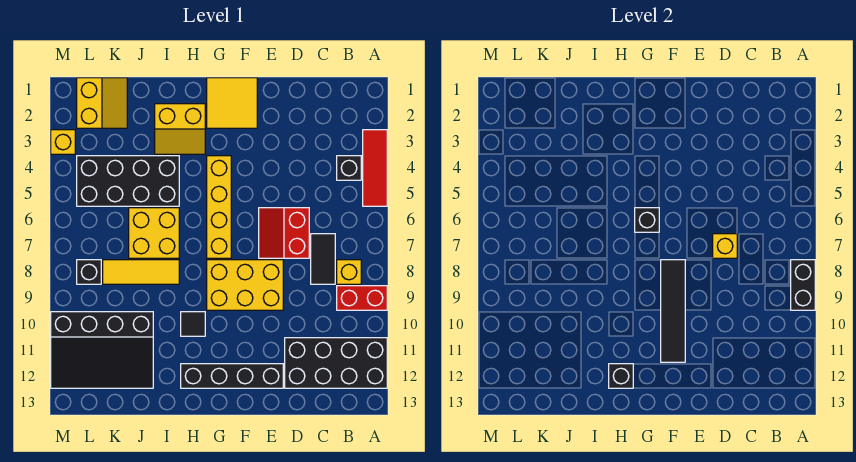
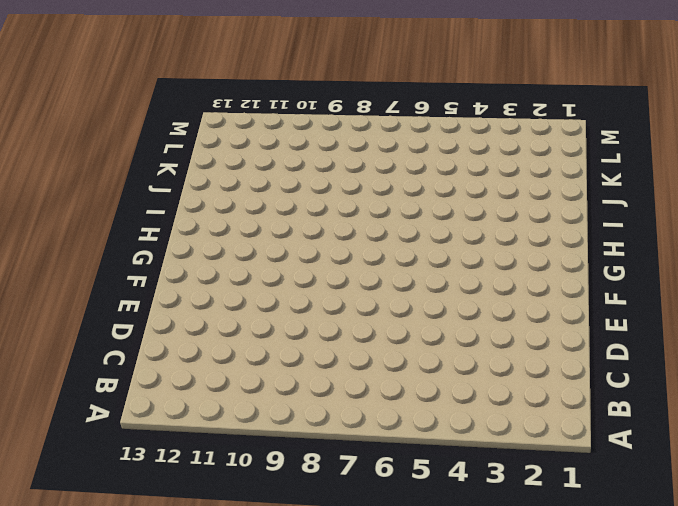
none -> red tile A3:A5 level 1
none -> red brick A9:B9 level 1
none -> black brick A11:D12 level 1

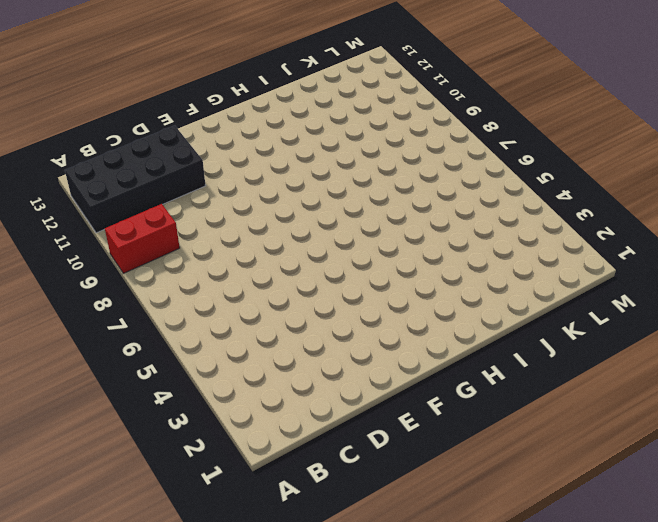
none -> red tile A3:A5 level 1
none -> black brick B4 level 1
none -> yellow brick B8 level 1

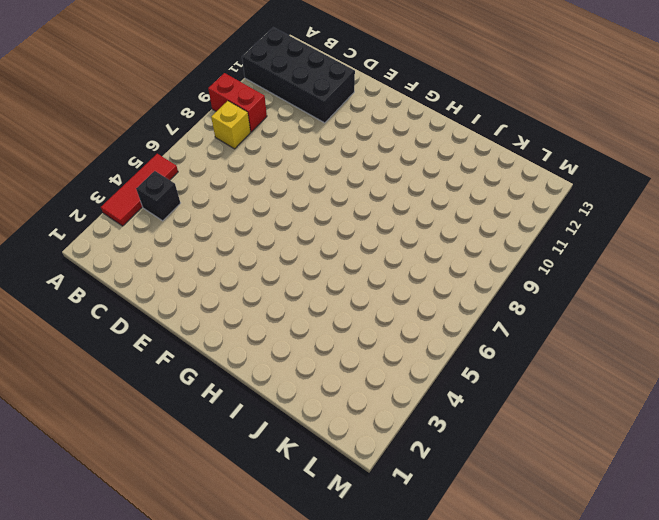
none -> black tile C7:C8 level 1
none -> red slope D6:E7 level 1 top D
none -> yellow brick E8:G9 level 1

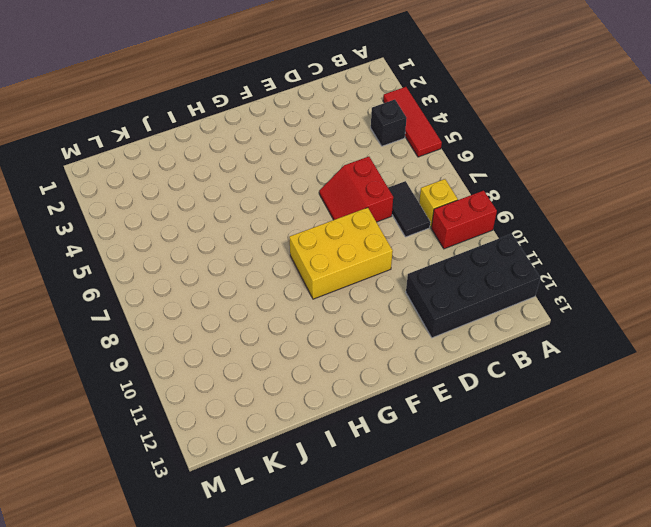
none -> black brick E12:H12 level 1
none -> yellow tile F1:G2 level 1
none -> yellow brick G4:G7 level 1

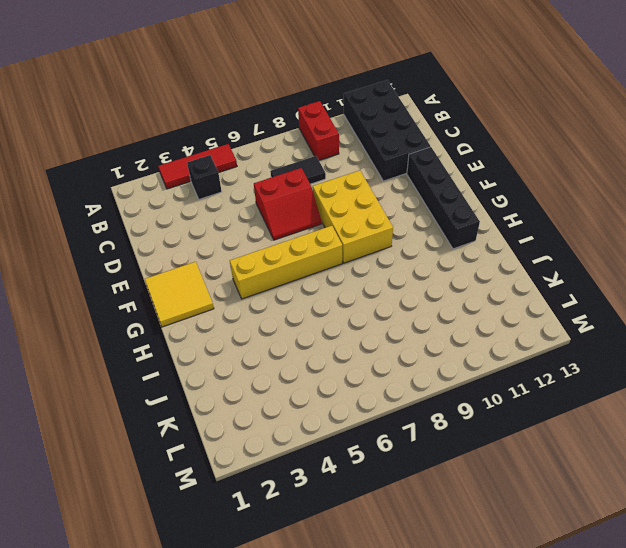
none -> yellow brick B8 level 1
none -> yellow slope H2:I3 level 1 top 2
none -> black tile H10 level 1

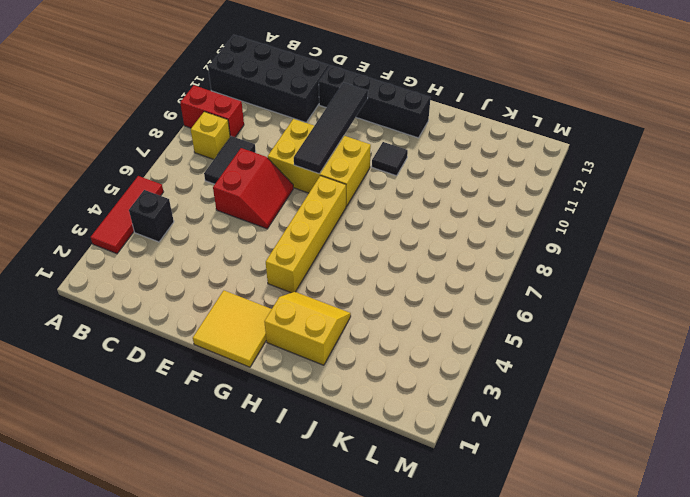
none -> black brick I4:L5 level 1
none -> yellow brick I6:J7 level 1
none -> yellow tile I8:K8 level 1

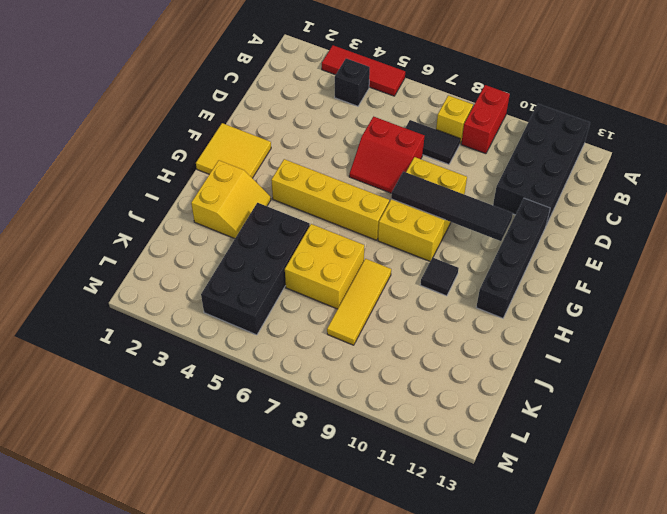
none -> black slope J10:M12 level 1 top 10
none -> yellow slope K1:L2 level 1 top L
none -> black brick L8 level 1

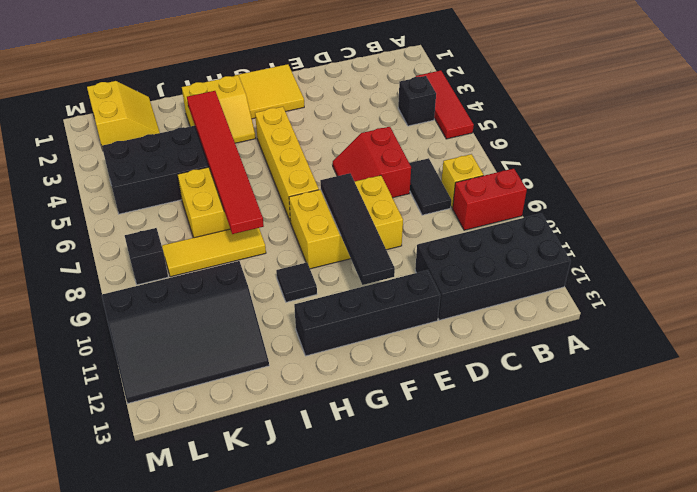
red tile I3:I8 level 2 -> none
none -> yellow brick M3 level 1
none -> black brick A8:A9 level 2
none -> yellow brick D7 level 2

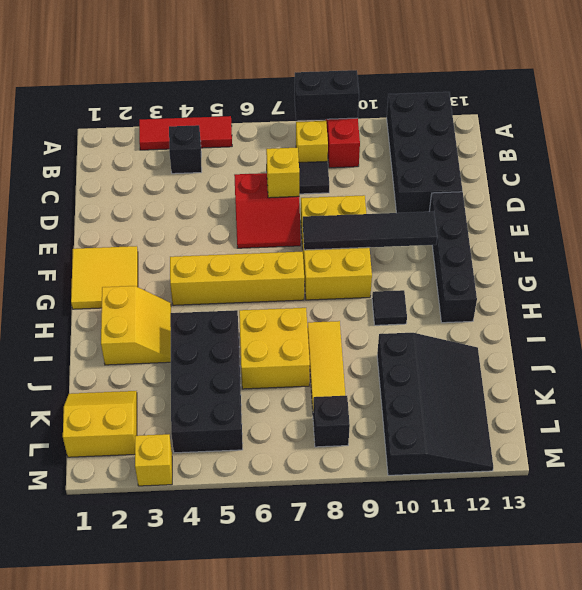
none -> black brick G6 level 2
none -> black brick H12 level 2

